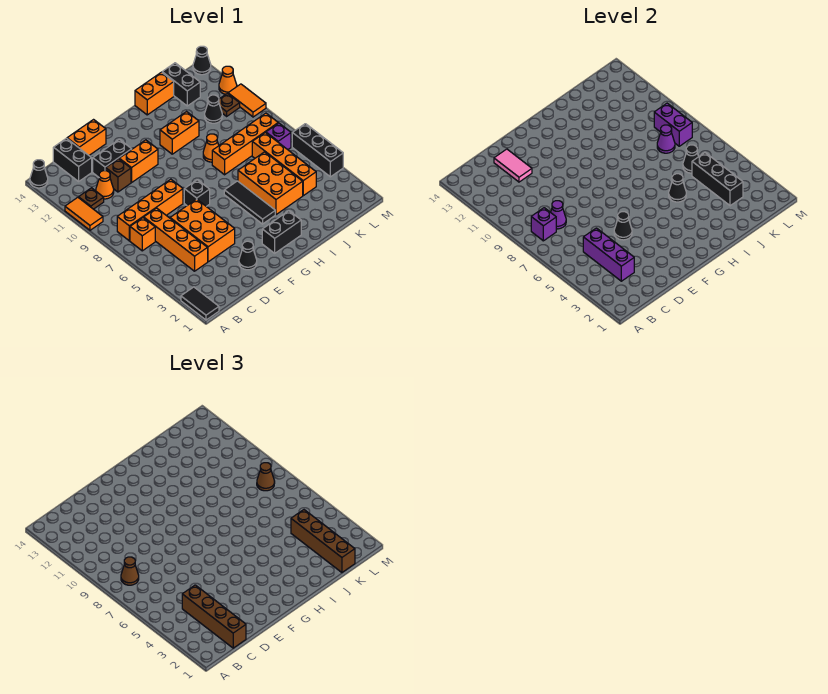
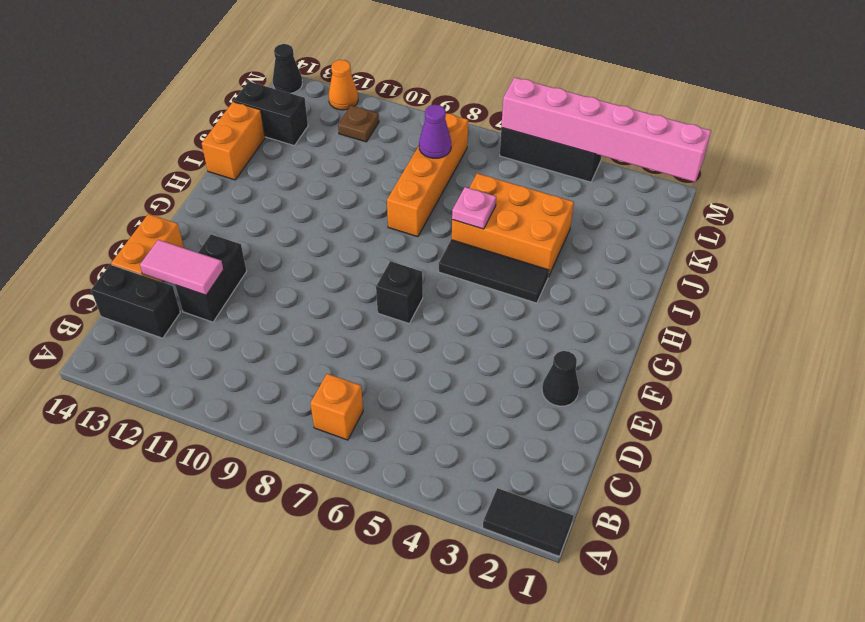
pink plate I6 level 2 -> none
pink brick M1:M6 level 2 -> none
none -> orange tile A10:A11 level 1
none -> black cone A14 level 1
none -> orange brick B8:E8 level 1
none -> brown plate B11 level 1

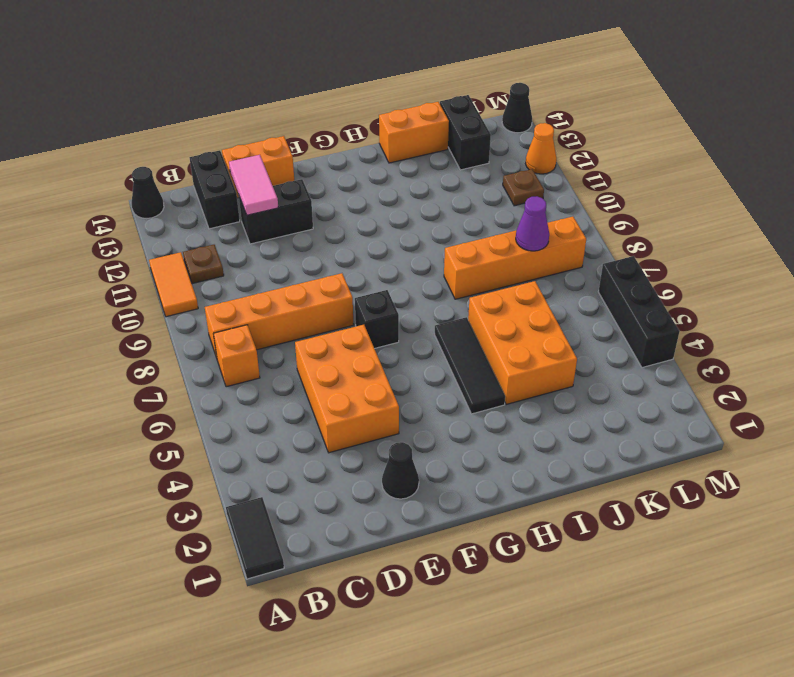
none -> orange brick C4:C7 level 1
none -> orange cone C11 level 1
none -> brown brick D11 level 1
none -> orange brick E11:F11 level 1

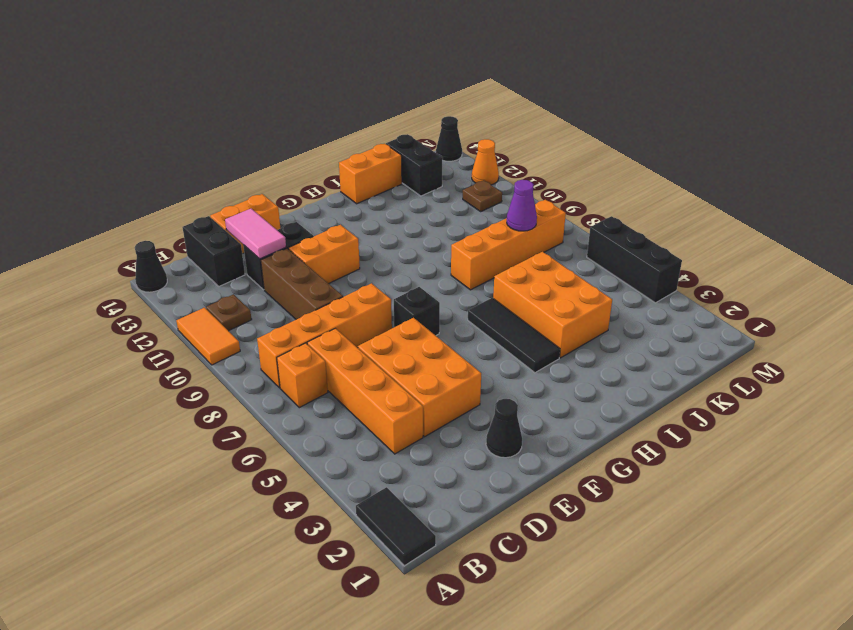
brown brick D9:D11 level 1 -> brown brick D11 level 1
none -> orange cone C11 level 1
none -> black brick G2:H2 level 1
none -> orange brick H11:I11 level 1
none -> orange cone I9 level 1

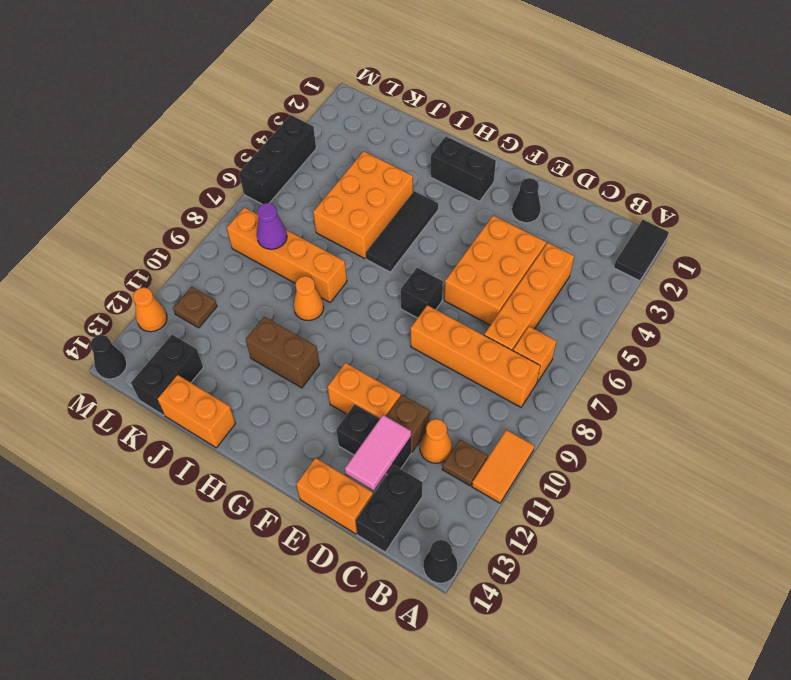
brown brick H11:I11 level 1 -> orange brick H11:I11 level 1
none -> orange brick K4:K7 level 1
none -> black cone K11 level 1
none -> purple brick L7 level 1
none -> orange tile M10:M11 level 1

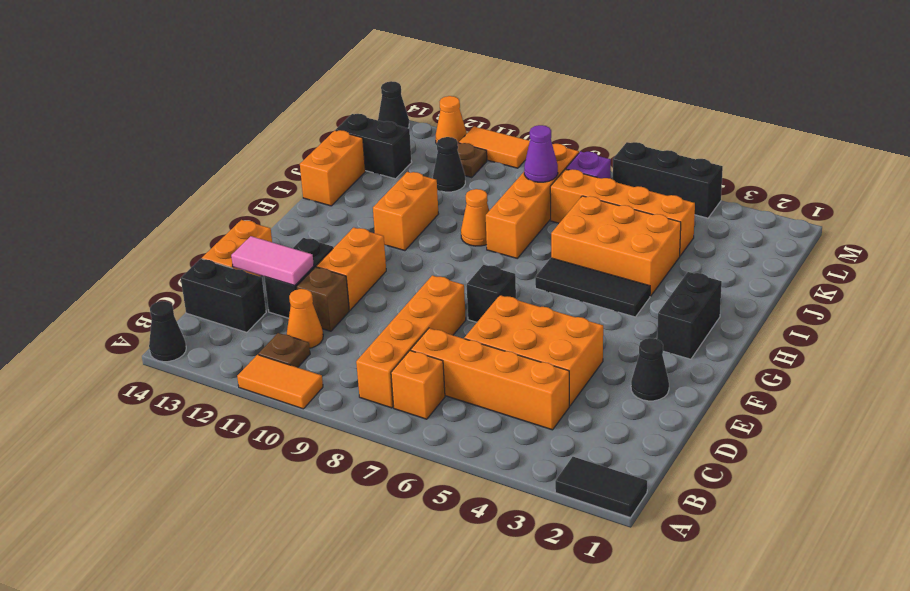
none -> purple brick B8 level 2
none -> purple brick C3:C5 level 2
none -> purple cone C8 level 2
none -> black cone E5 level 2

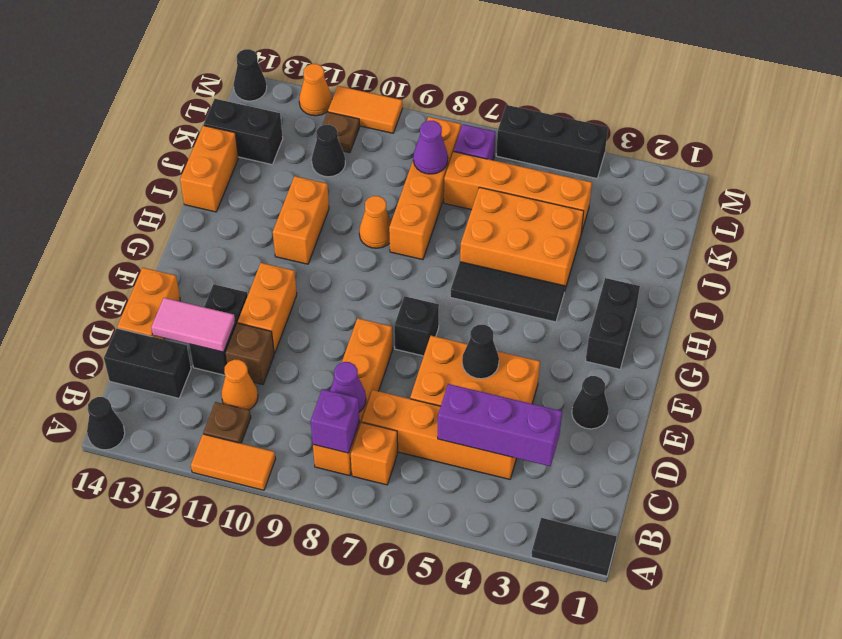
none -> black cone I5 level 2
none -> black brick K3:K5 level 2
none -> black cone K6 level 2
none -> purple brick L8:L9 level 2

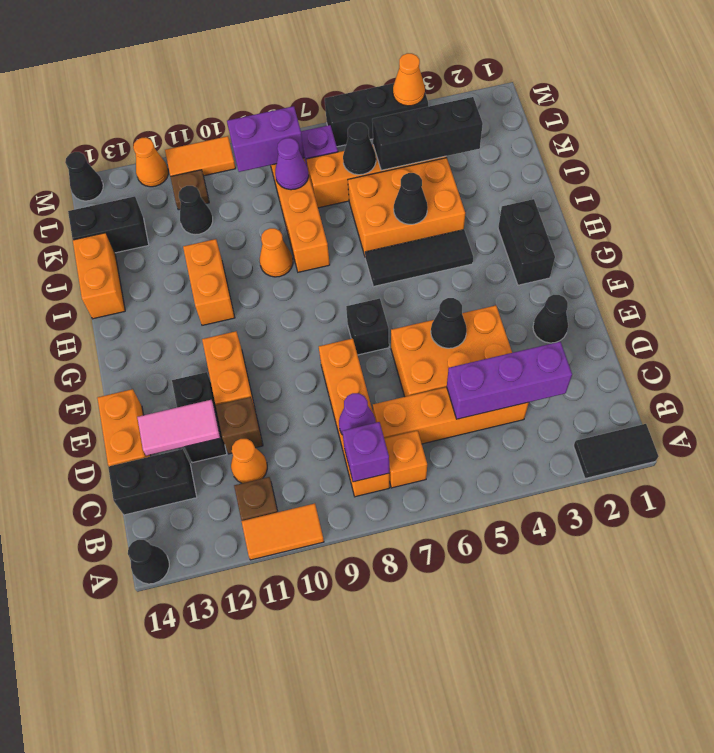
orange cone M4 level 2 -> none
none -> brown cone B8 level 3
none -> brown brick C1:C4 level 3
none -> brown brick K1:K4 level 3
none -> brown cone L8 level 3

